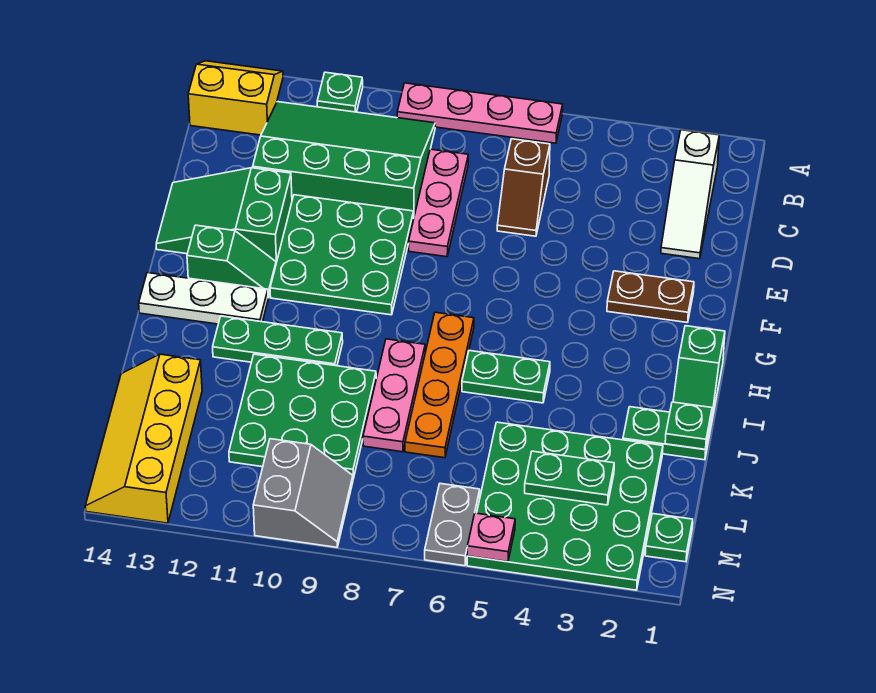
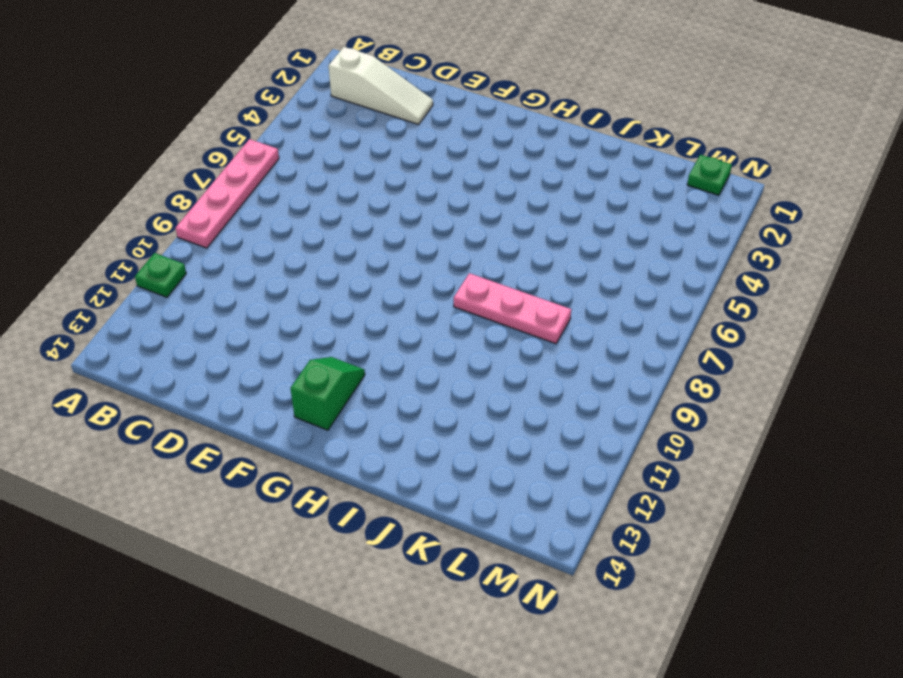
none -> yellow slope A13:B14 level 1 top B
none -> green slope B9:D12 level 1 top D
none -> brown slope C6:D6 level 1 top C

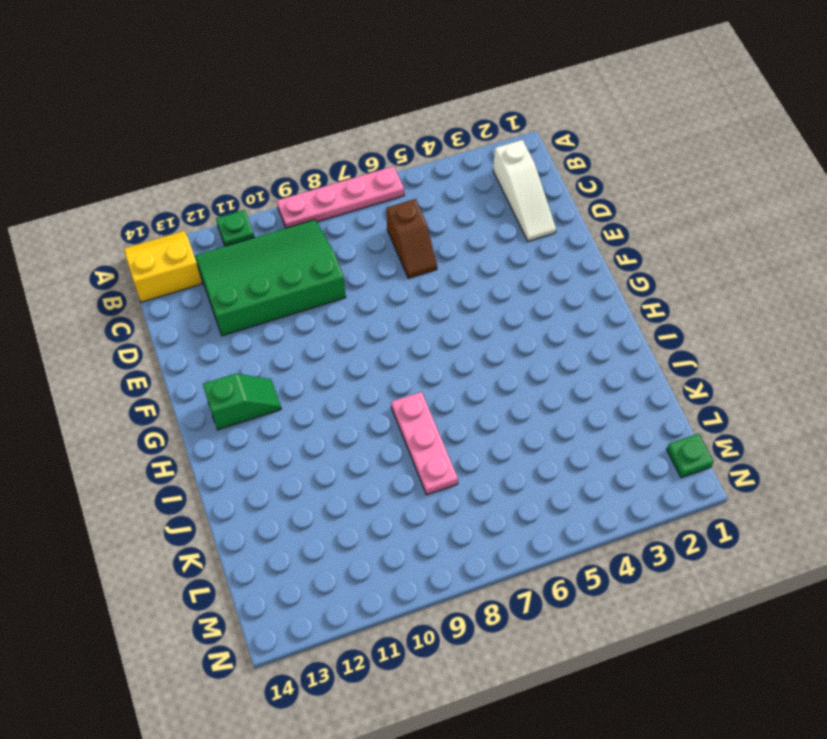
none -> pink plate C8:E8 level 1
none -> green plate E9:G11 level 1
none -> green slope E12:F14 level 1 top 12

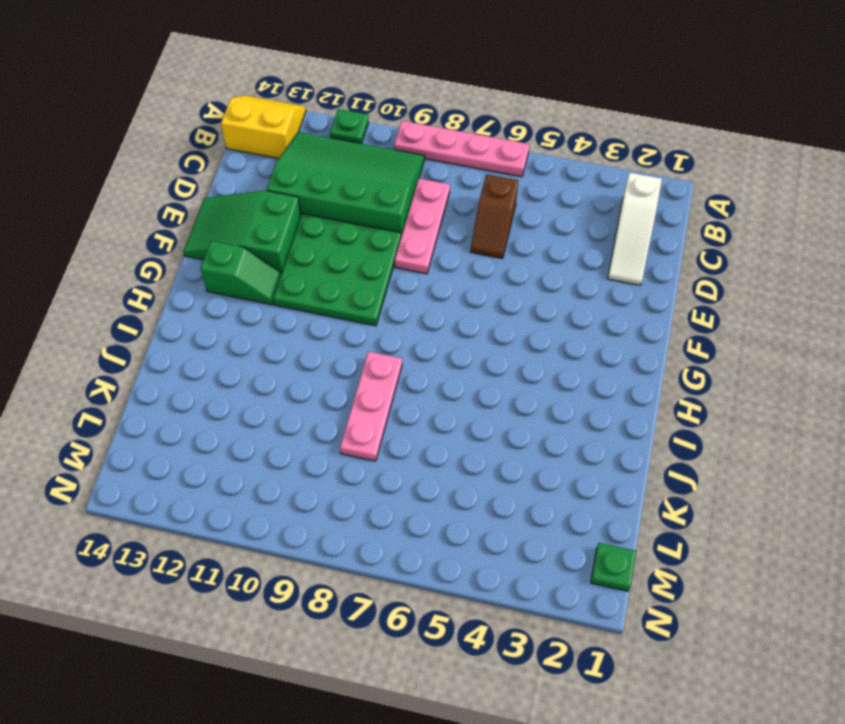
none -> brown plate F2:F3 level 1
none -> green slope H1:I1 level 1 top H
none -> orange plate H7:K7 level 1

